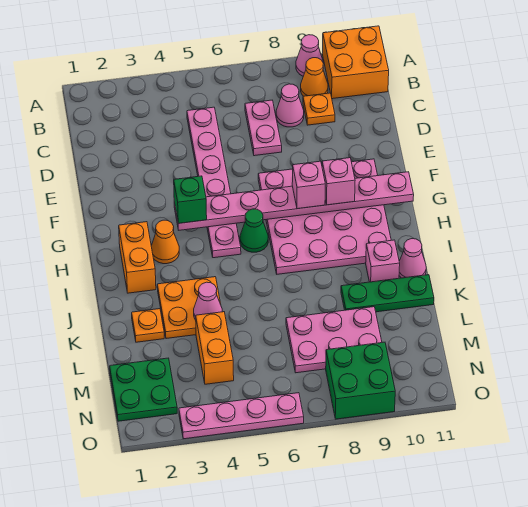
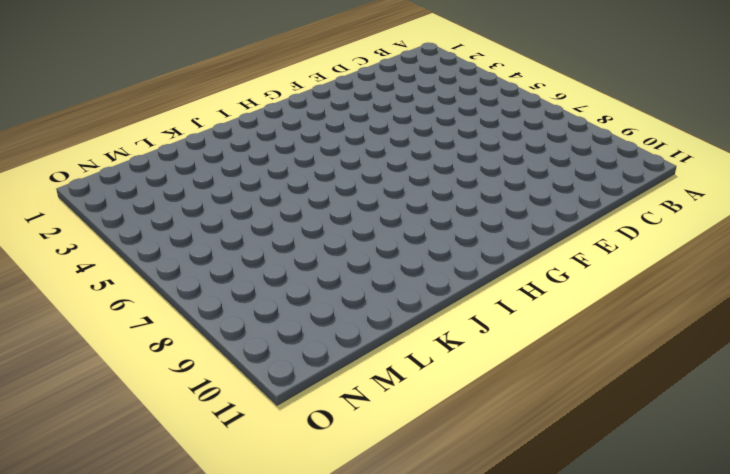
none -> pink cone A9 level 1
none -> orange brick A10:B11 level 1
none -> orange cone B9 level 1

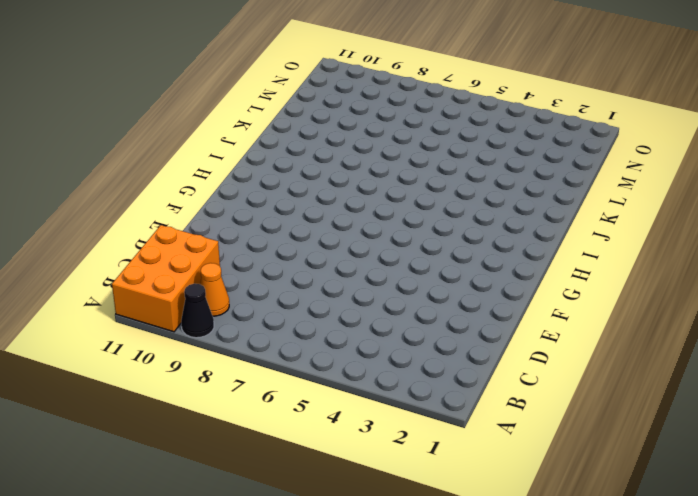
black cone A9 level 1 -> pink cone A9 level 1
orange brick A10:C11 level 1 -> orange brick A10:B11 level 1
none -> pink plate C5:H5 level 1
none -> pink plate C7:D7 level 1
none -> pink cone C8 level 1

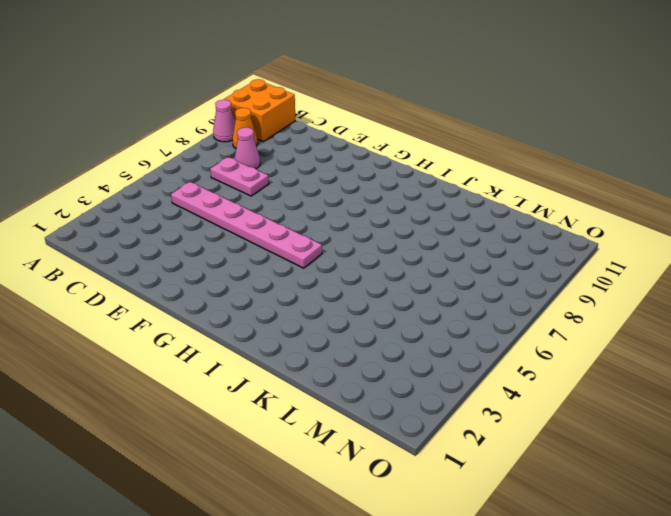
none -> orange plate C9 level 1
none -> pink plate F7:I10 level 1
none -> orange brick H2:I2 level 1

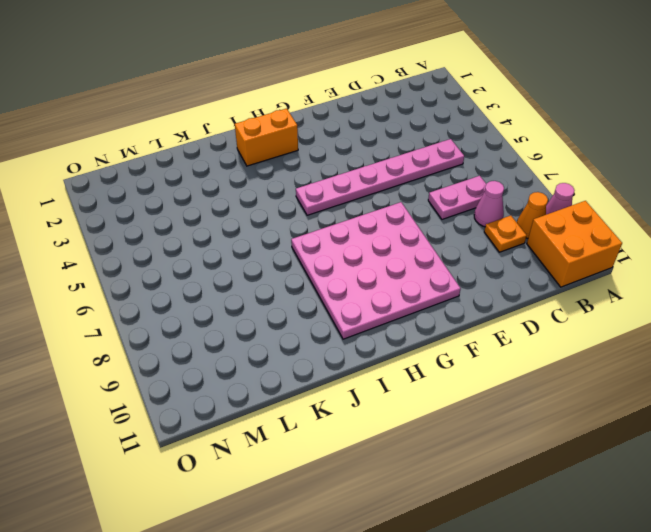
none -> orange cone H3 level 1
none -> green cone H6 level 1
none -> orange plate J3:K4 level 1

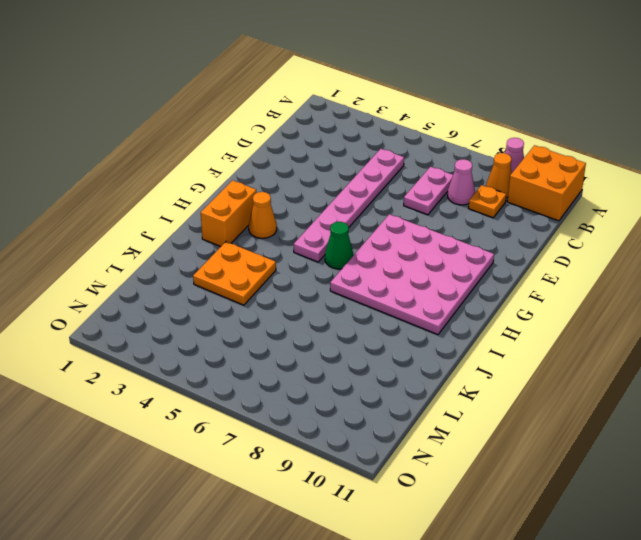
none -> pink brick J10 level 1
none -> pink cone J11 level 1
none -> orange plate K2 level 1

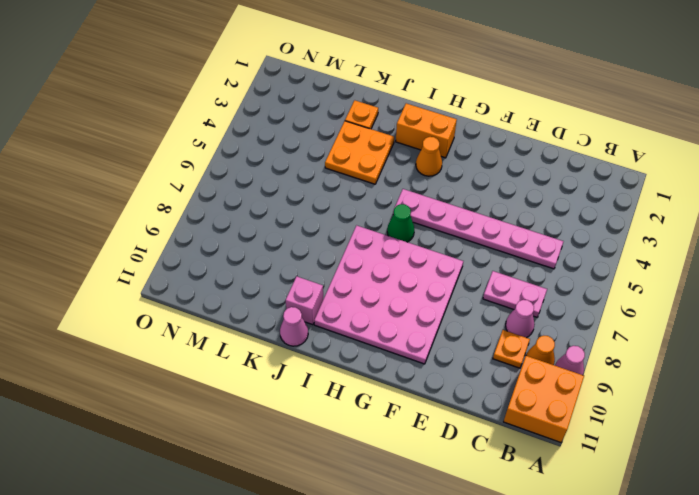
none -> green plate K9:K11 level 1
none -> orange brick L4:M4 level 1
none -> pink plate L7:M9 level 1

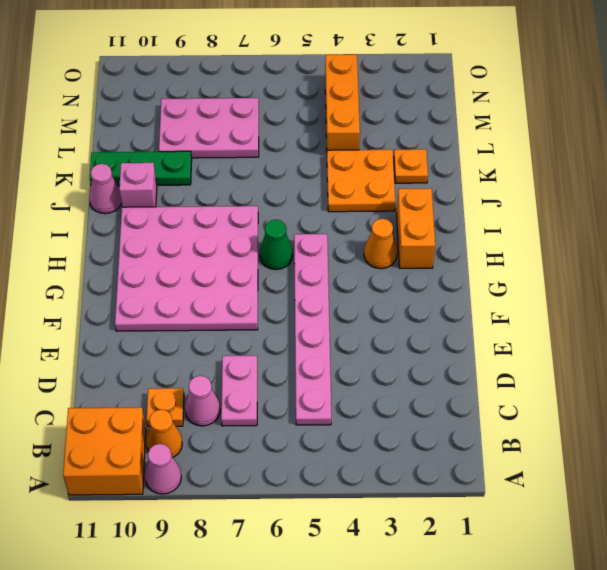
orange brick L4:N4 level 1 -> orange brick L4:M4 level 1
none -> green plate M1:N2 level 1
none -> green brick N8:O9 level 1
none -> pink plate O3:O6 level 1

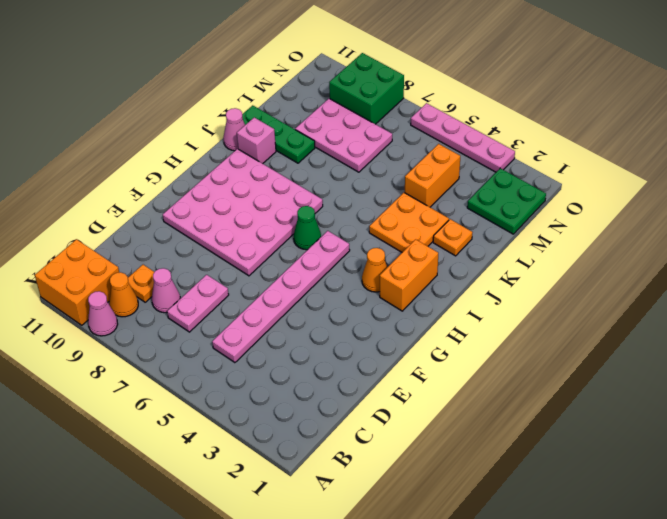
none -> pink plate G4:G11 level 2
none -> pink cone K4 level 2
none -> green brick G4 level 3

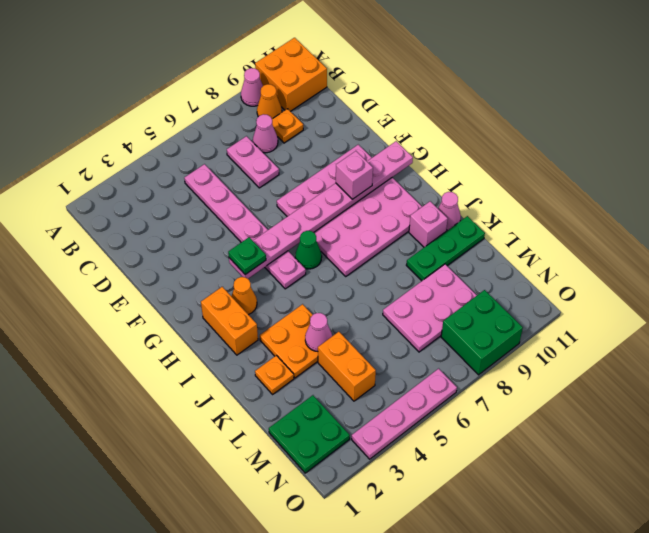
green plate G4 level 3 -> green brick G4 level 3
none -> pink brick G8 level 3

